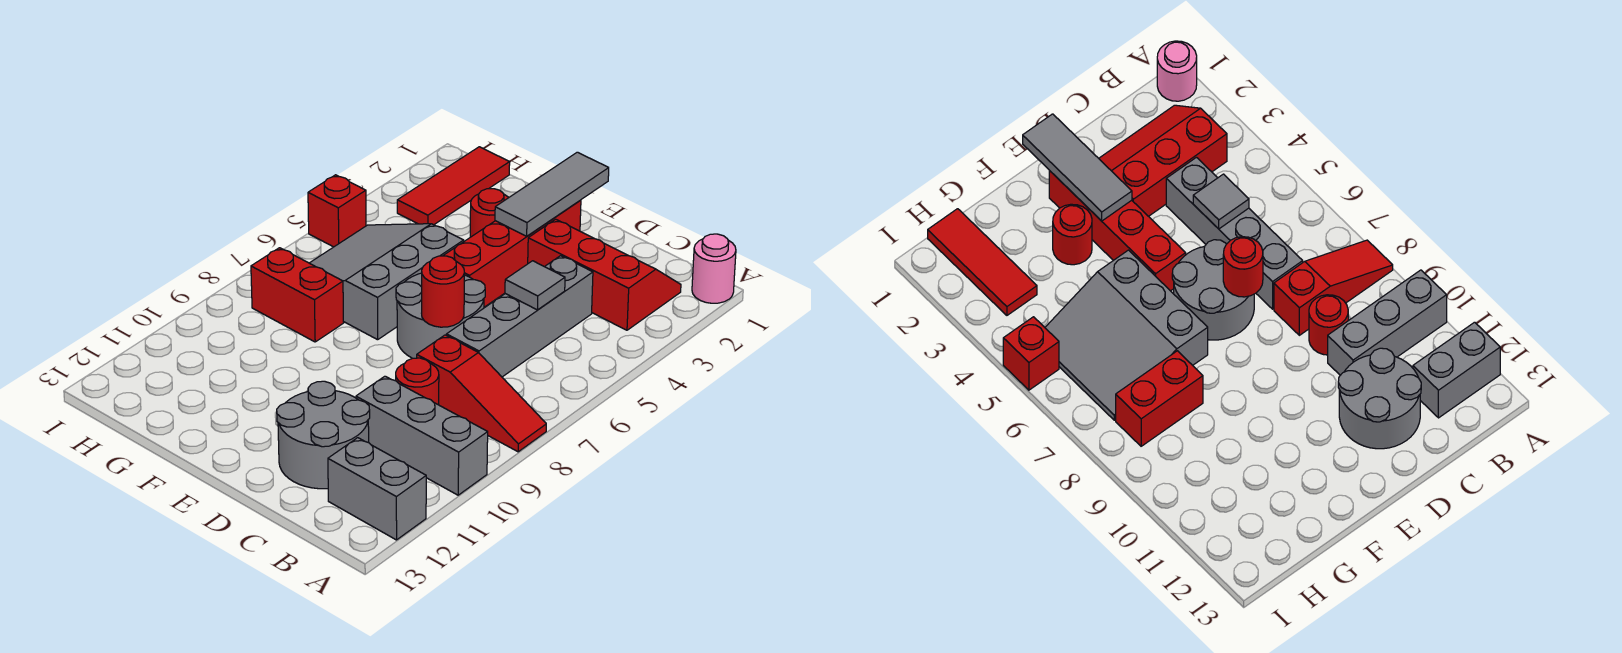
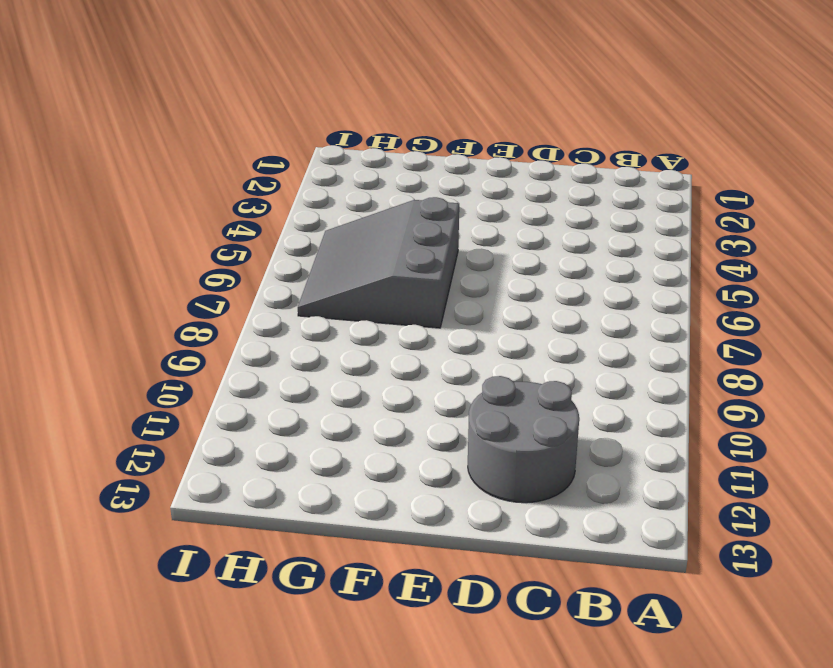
none -> pink round brick A1 level 1
none -> red slope A8:C8 level 1 top C
none -> grey brick A10:C10 level 1

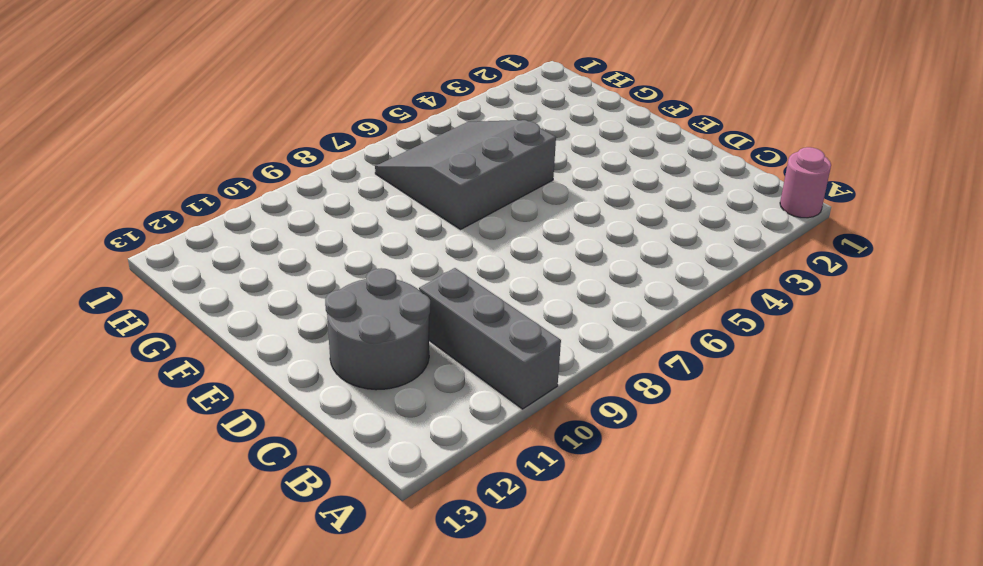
none -> red slope A8:C8 level 1 top C
none -> grey brick A12:B12 level 1
none -> red slope B2:D3 level 1 top 3

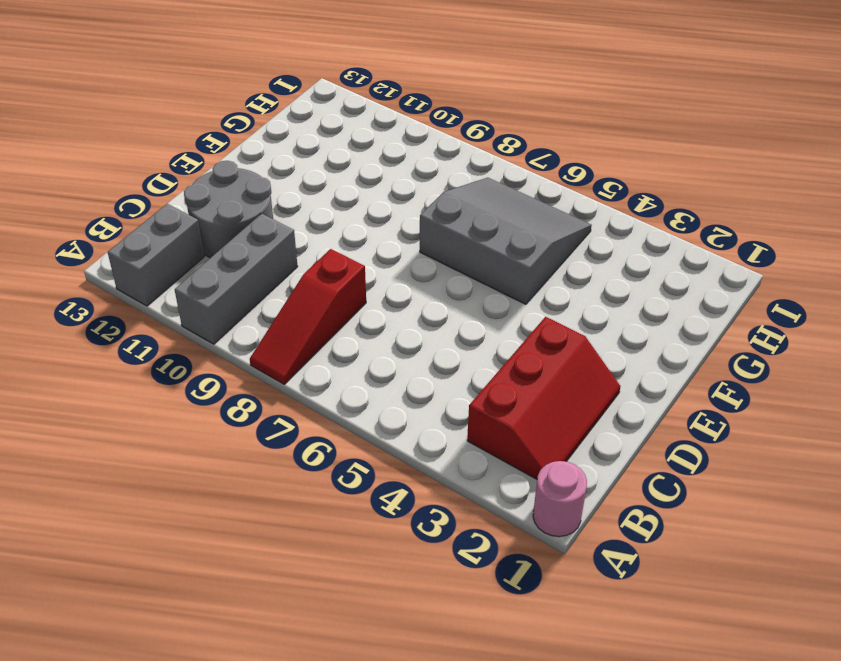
none -> grey brick C4:C7 level 1
none -> red round brick C9 level 1
none -> grey round brick D6:E7 level 1

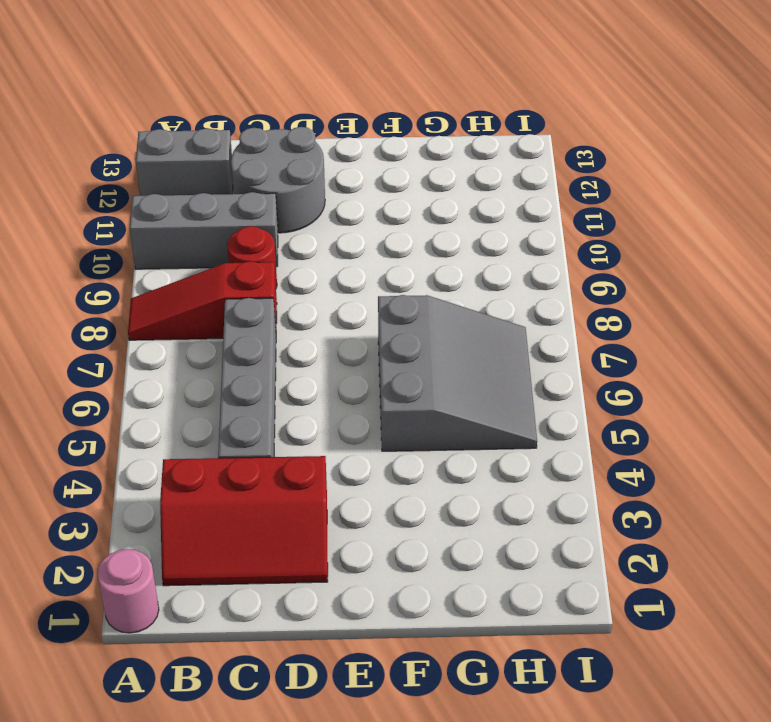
none -> grey round brick D6:E7 level 1
none -> red brick E2:E5 level 1
none -> red round brick F3 level 1

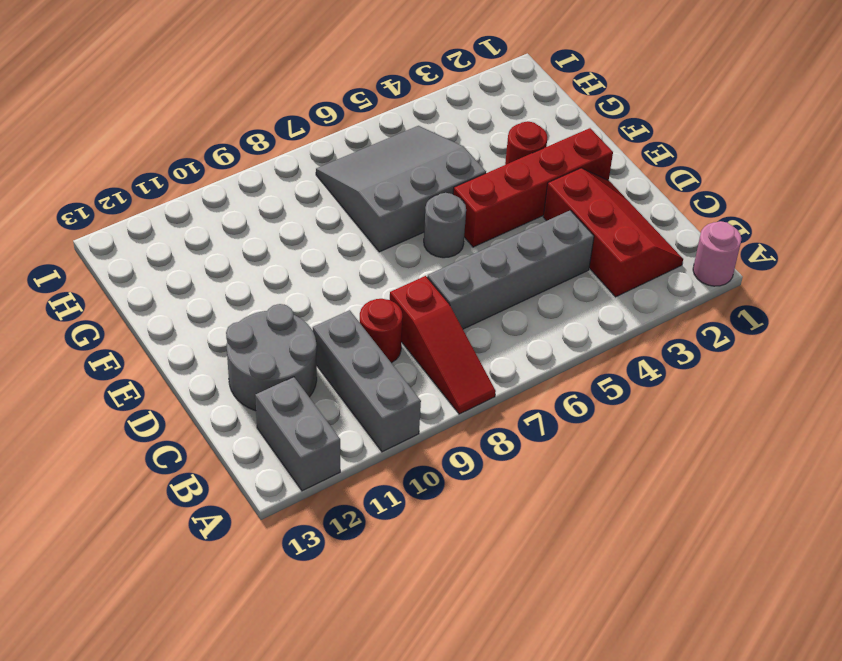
grey round brick E6 level 1 -> grey round brick D6:E7 level 1
none -> red brick G8:H8 level 1
none -> red tile H1:H3 level 1
none -> red brick I5 level 1

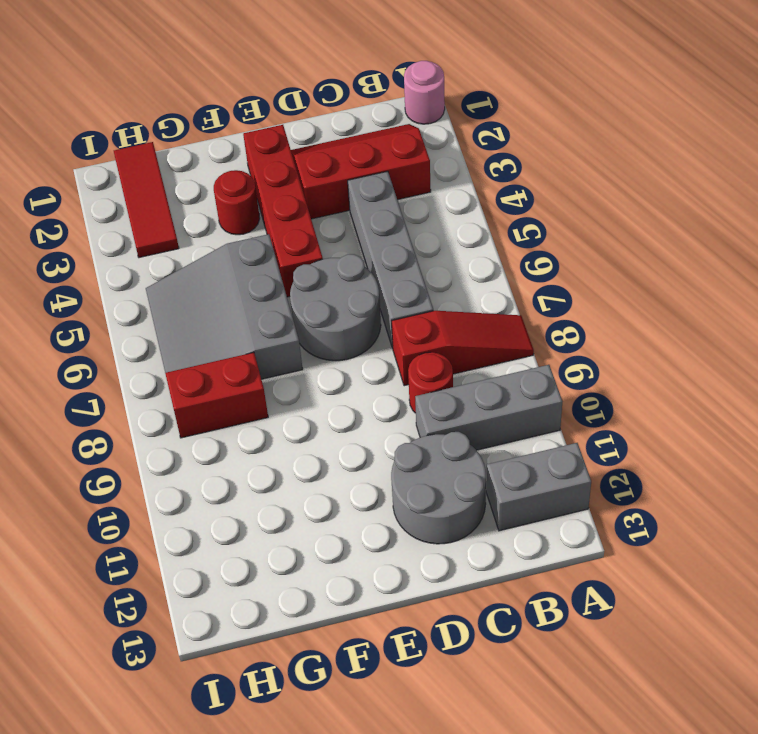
none -> red brick I5 level 1
none -> grey tile C5 level 2
none -> red round brick D7 level 2

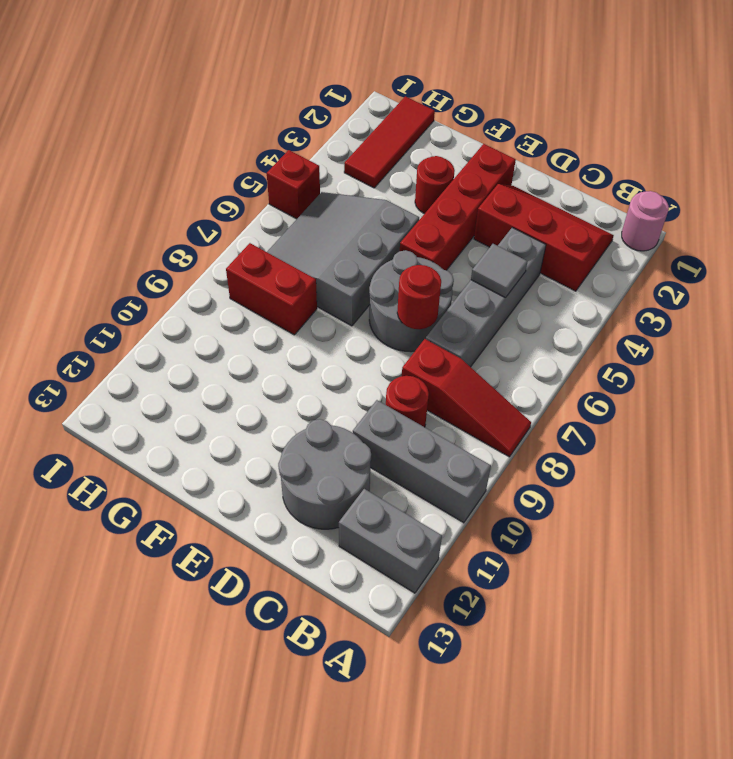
none -> grey tile E1:E3 level 2

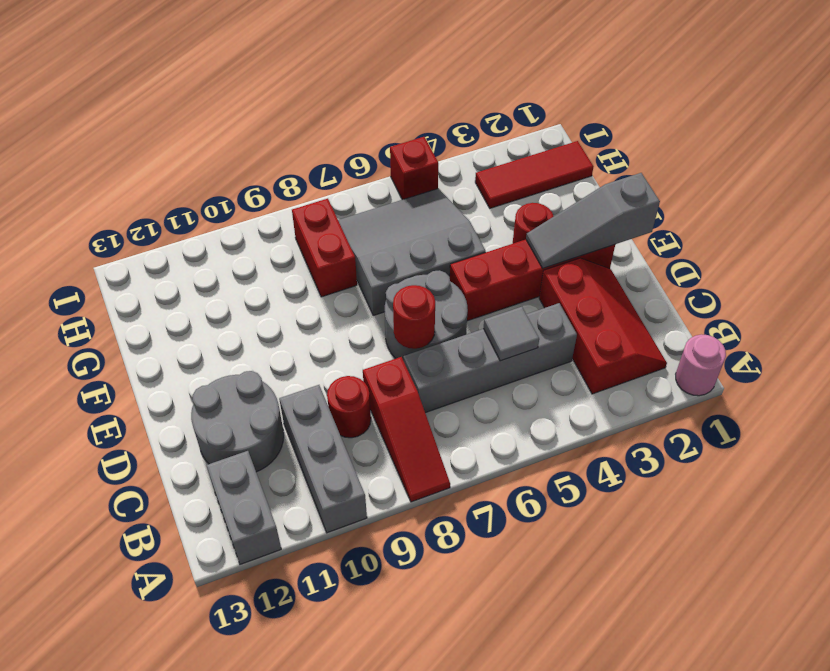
grey slope E1:E3 level 2 top 1 -> grey tile E1:E3 level 2

